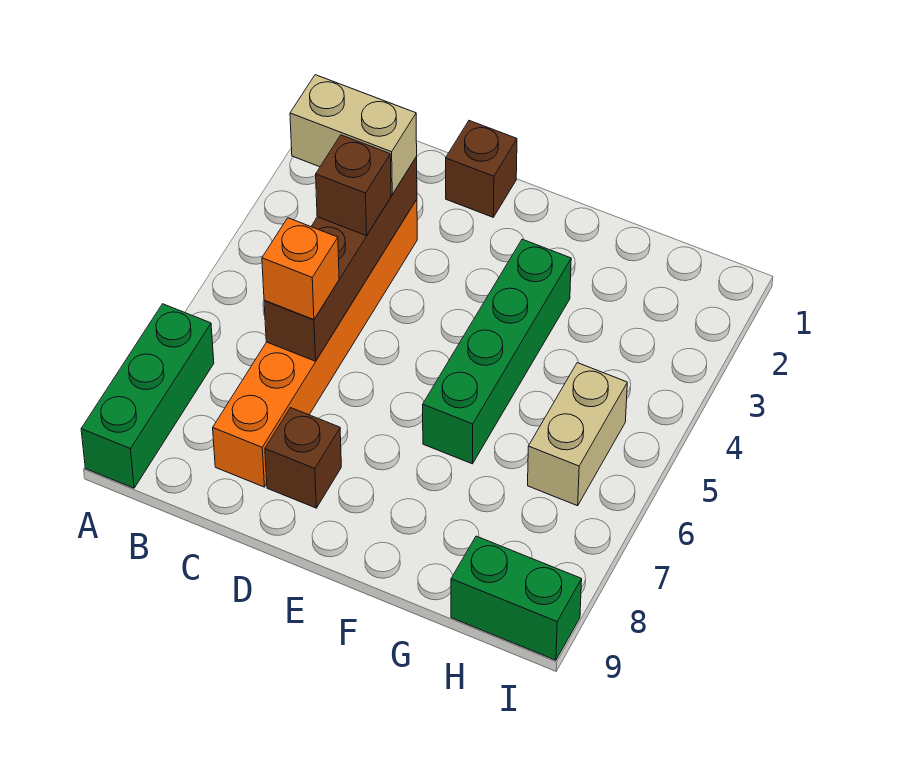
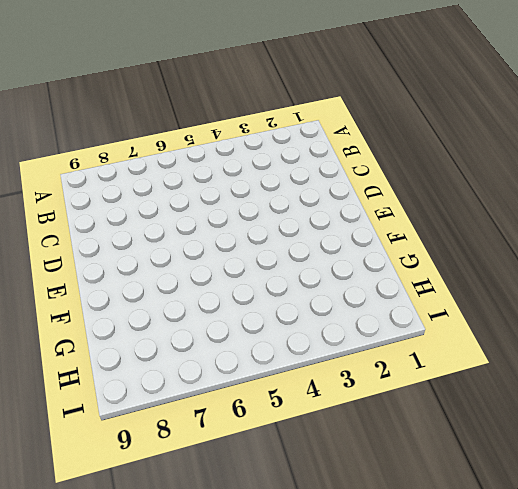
none -> green brick A7:A9 level 1
none -> orange brick C3:C8 level 1

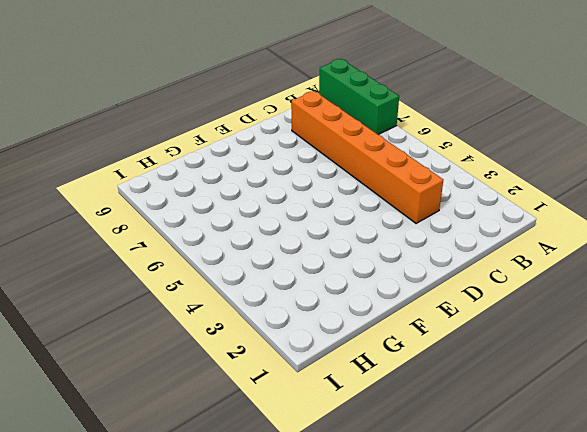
none -> brown brick D1 level 1
none -> brown brick D8 level 1

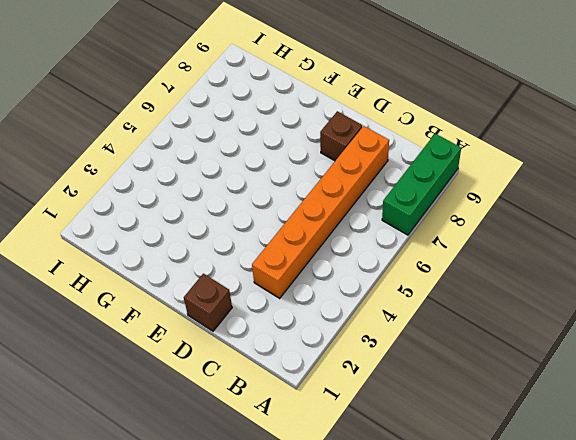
none -> green brick F3:F6 level 1
none -> tan brick H5:H6 level 1

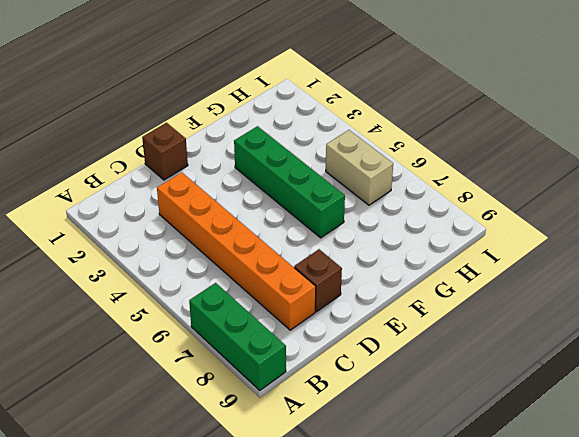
none -> green brick H9:I9 level 1
none -> brown brick C3:C6 level 2

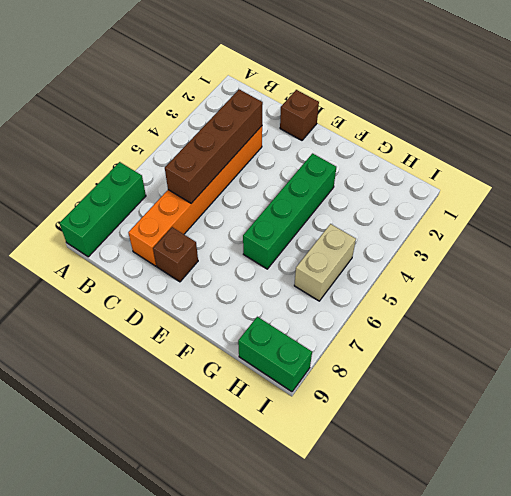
none -> tan brick B3:C3 level 3
none -> brown brick C4 level 3

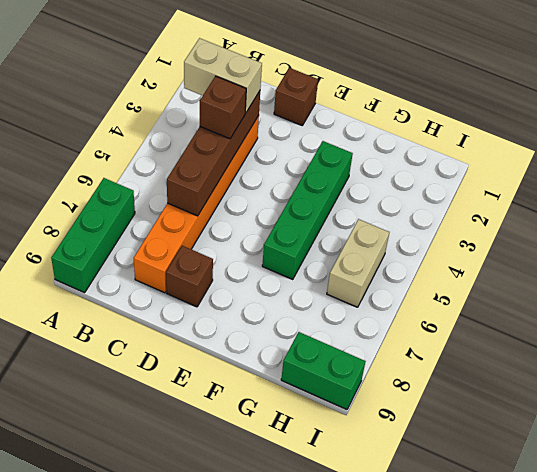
none -> orange brick C6 level 3

